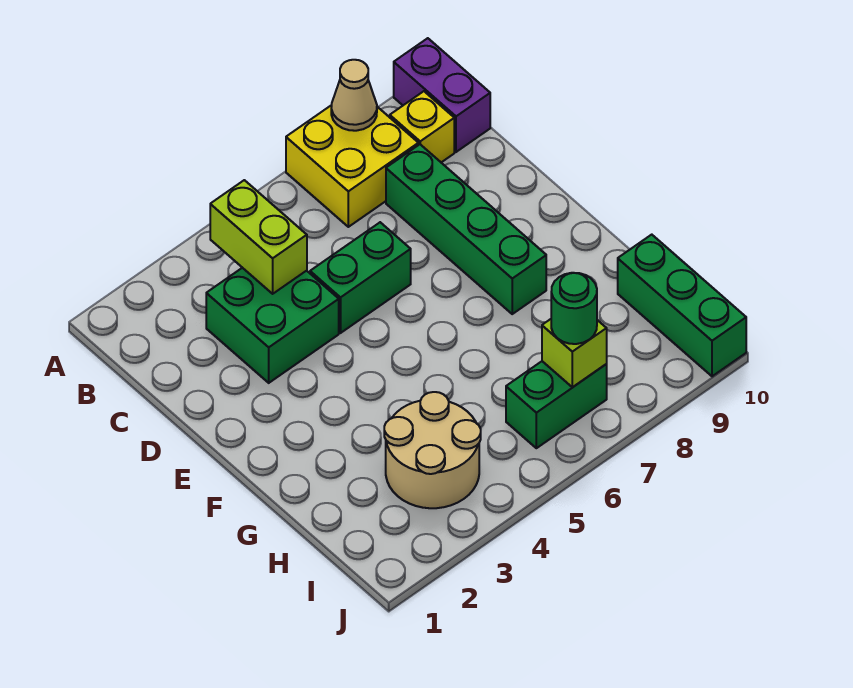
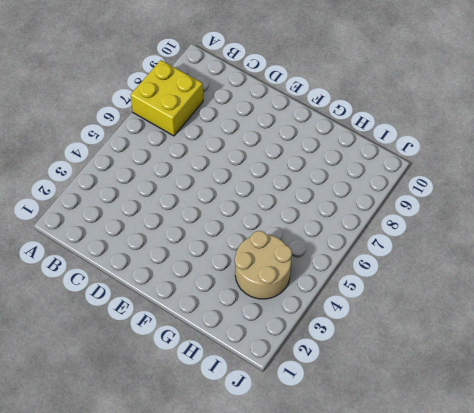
none -> purple brick A10:B10 level 1
none -> yellow brick B9 level 1
none -> green brick C3:D4 level 1

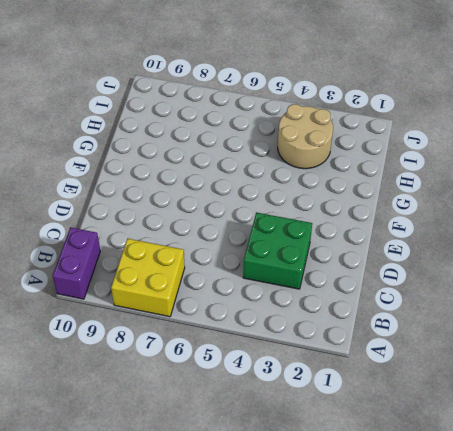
none -> yellow brick B9 level 1
none -> green brick C8:F8 level 1
none -> green brick D5:D6 level 1

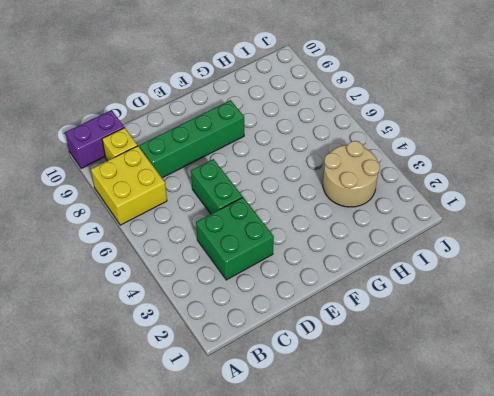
none -> green brick H10:J10 level 1
none -> green brick I6:I7 level 1
none -> tan cone A8 level 2

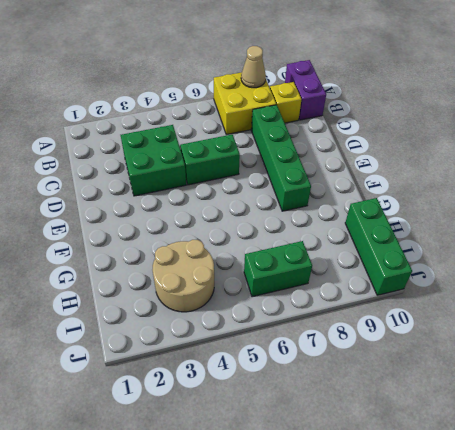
none -> lime brick B4:C4 level 2
none -> lime brick I7 level 2
none -> green round brick I7 level 3

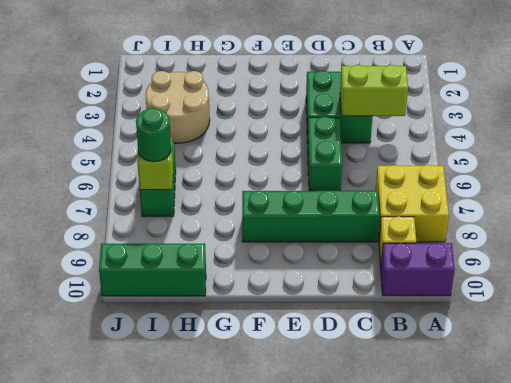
none -> tan cone A8 level 2

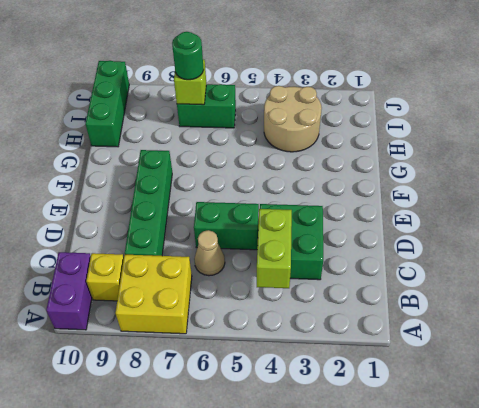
tan cone C6 level 1 -> tan cone A8 level 2

